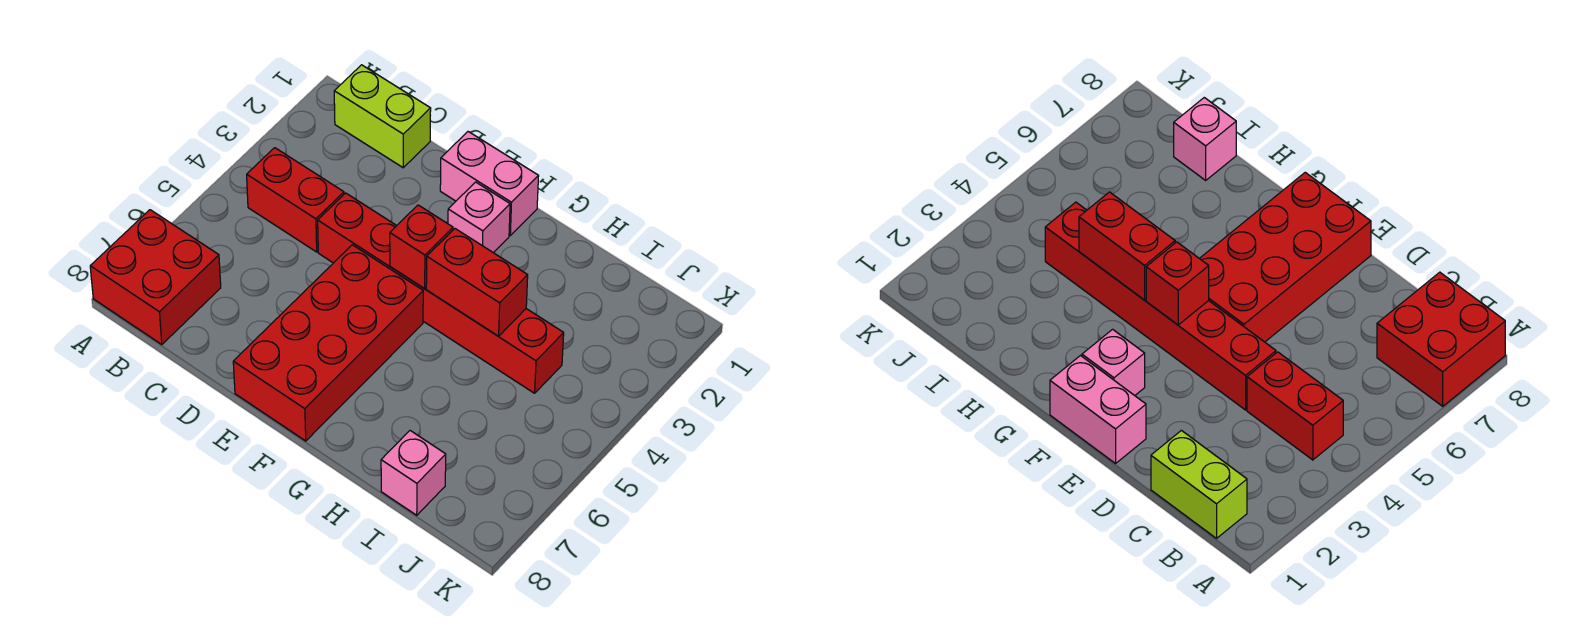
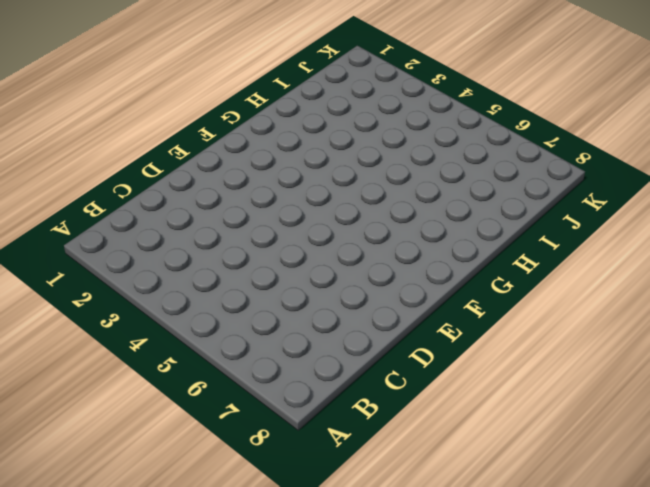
none -> red brick A7:B8 level 1
none -> lime brick B1:C1 level 1

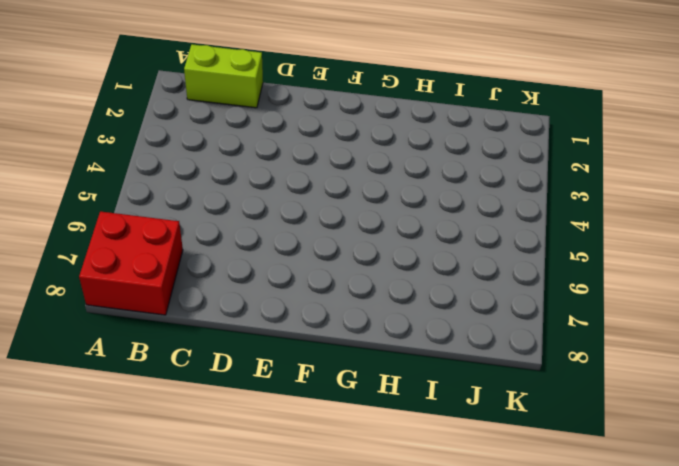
none -> red brick B4:C4 level 1
none -> red brick D4:I4 level 1

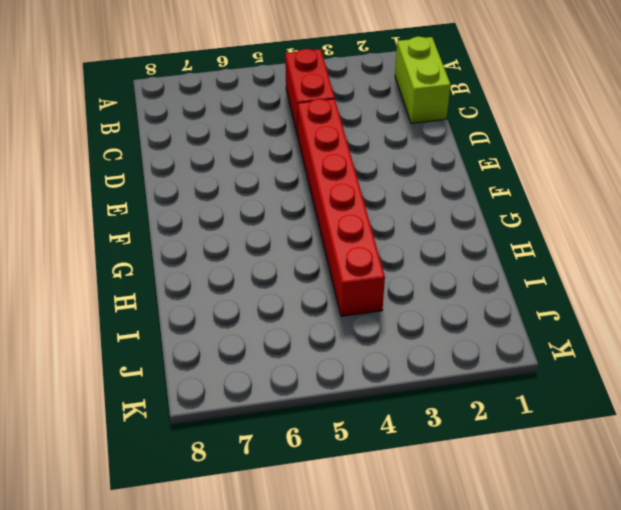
none -> red brick A7:B8 level 1
none -> pink brick E1:F1 level 1

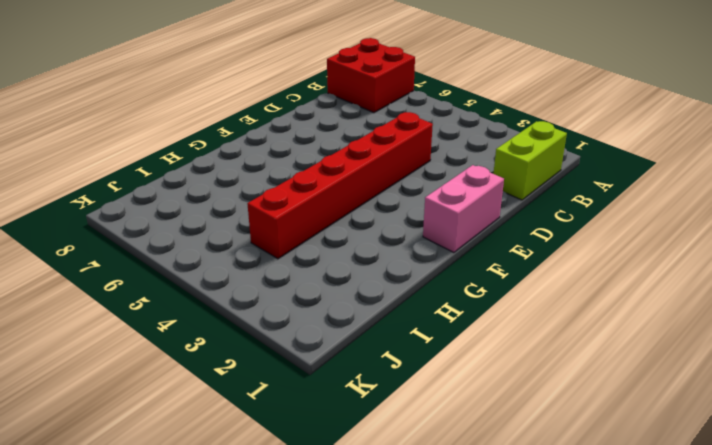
none -> red brick B4:C4 level 1
none -> red brick E5:F8 level 1

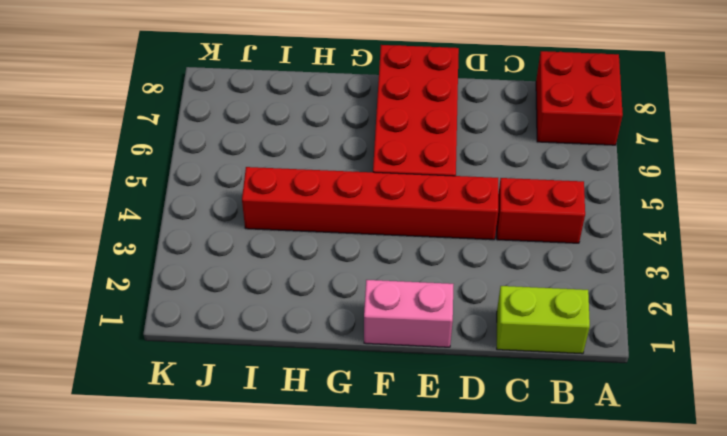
none -> pink brick F2 level 1
none -> pink brick I8 level 1

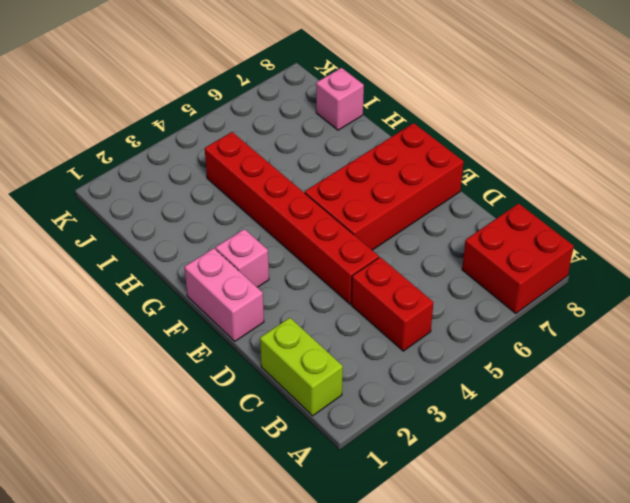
none -> red brick F4 level 2
none -> red brick G4:H4 level 2

